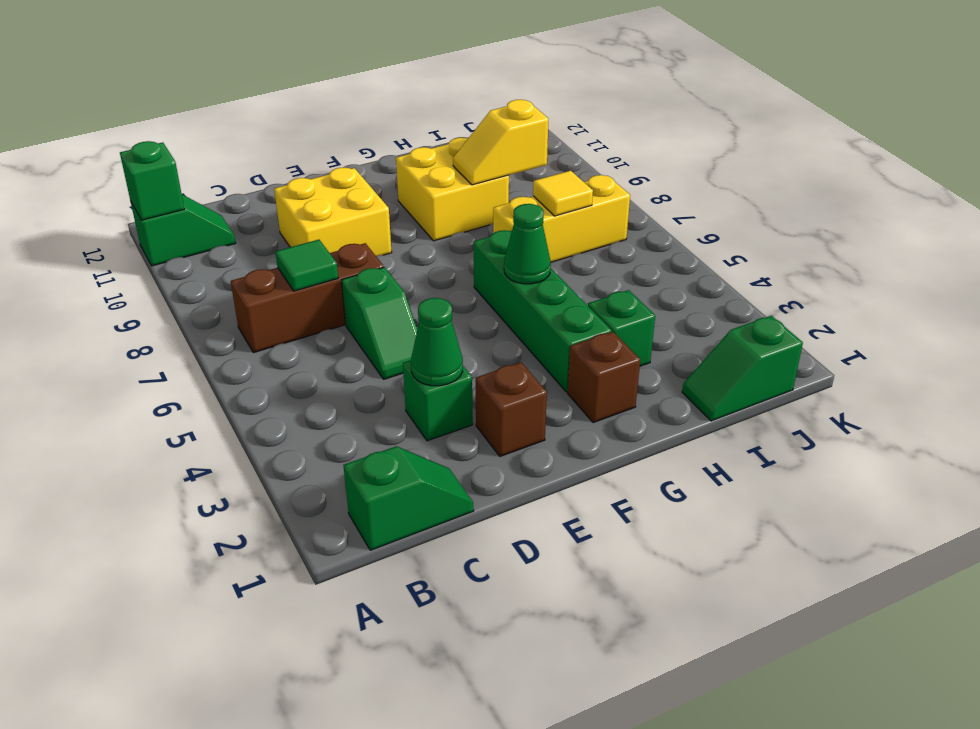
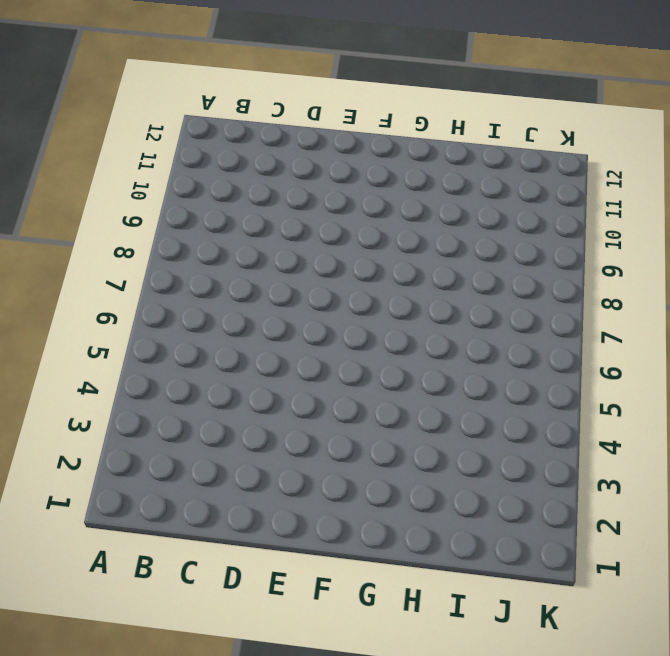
none -> green slope A11:B11 level 1 top A
none -> green slope B1:C1 level 1 top B
none -> brown brick B7:D7 level 1

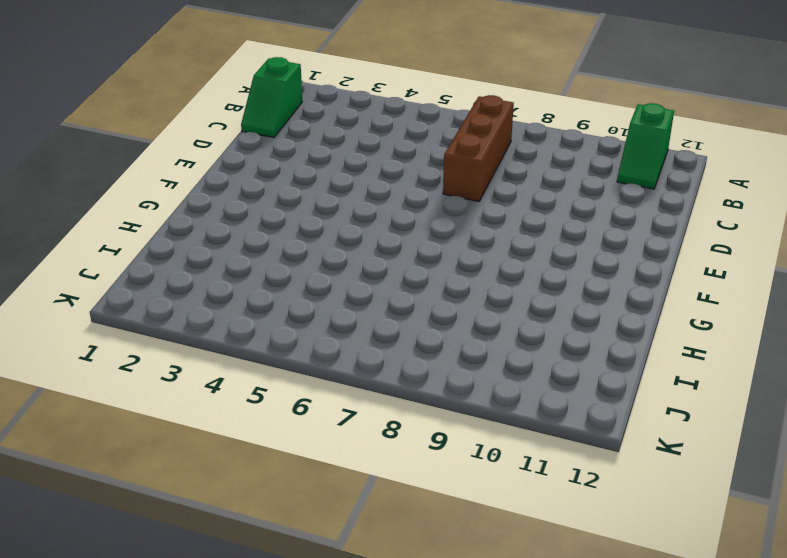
none -> green brick D3 level 1
none -> green slope D5:D6 level 1 top 6
none -> yellow brick D9:E10 level 1

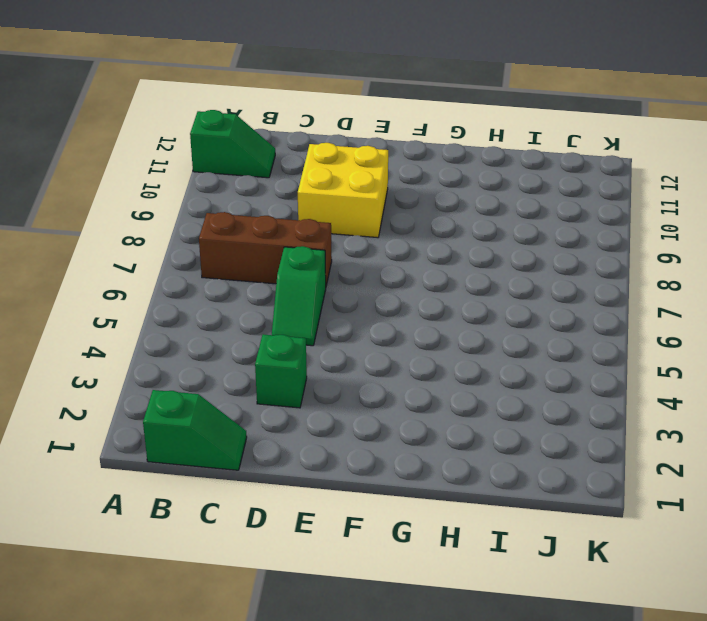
none -> brown brick E2 level 1
none -> brown brick G2 level 1
none -> green brick G3:G6 level 1

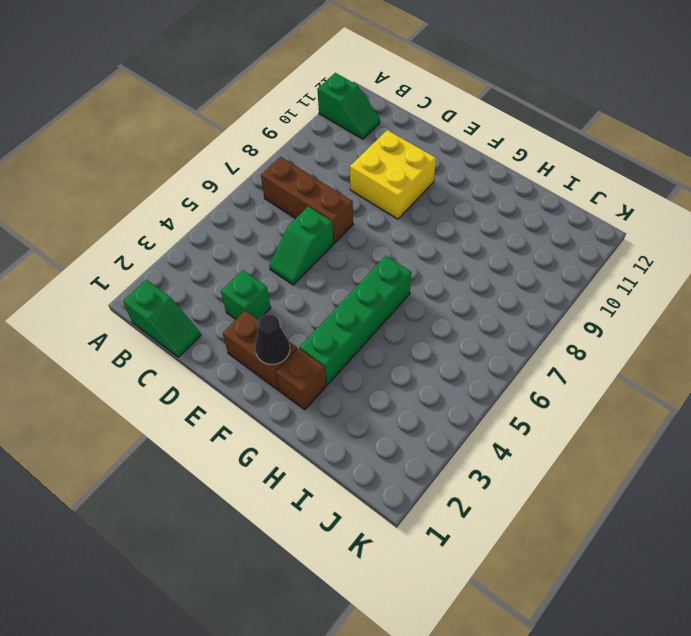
brown brick E2:F2 level 1 -> brown brick E2 level 1
black cone F2 level 2 -> none
none -> yellow brick G9:H10 level 1
none -> green brick H3 level 1
none -> yellow brick H7:J7 level 1

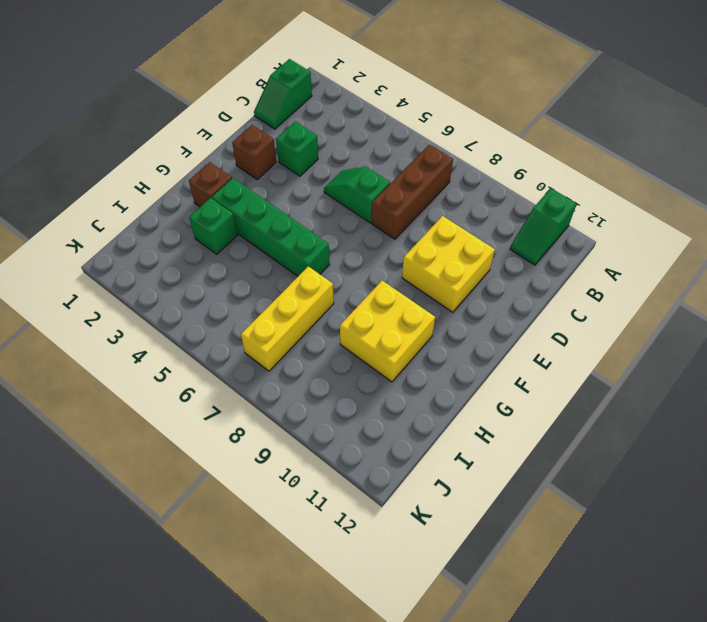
none -> green slope I1:J1 level 1 top J
none -> green brick A11 level 2
none -> green tile C7 level 2

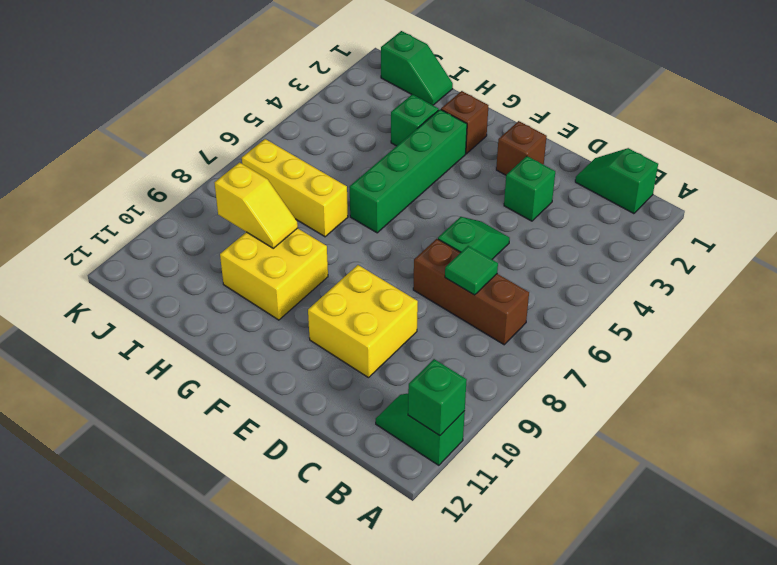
none -> green cone D3 level 2
none -> green cone G5 level 2
none -> yellow tile I7 level 2

